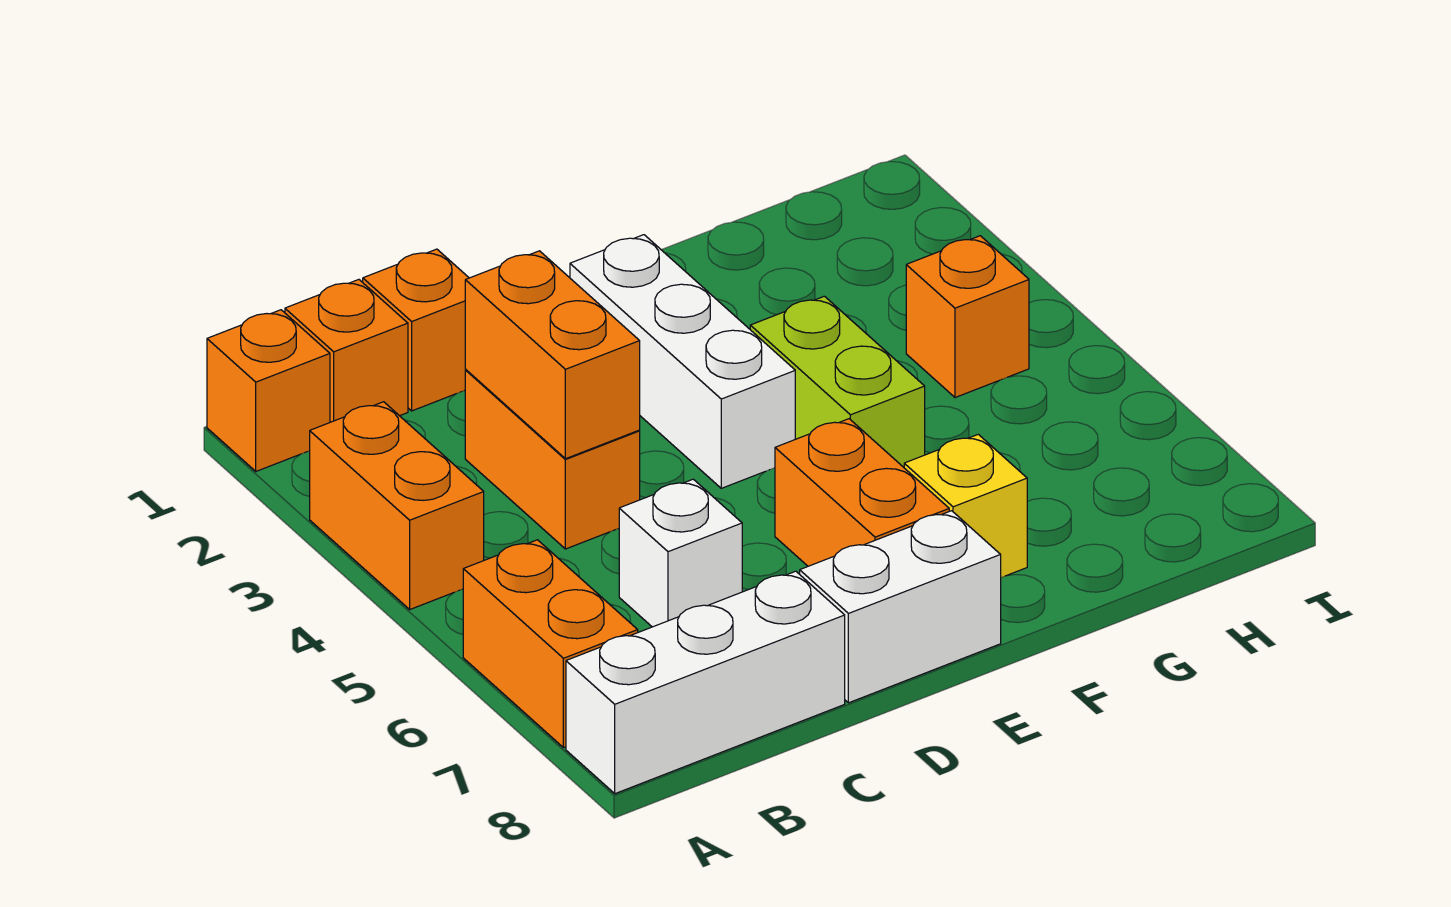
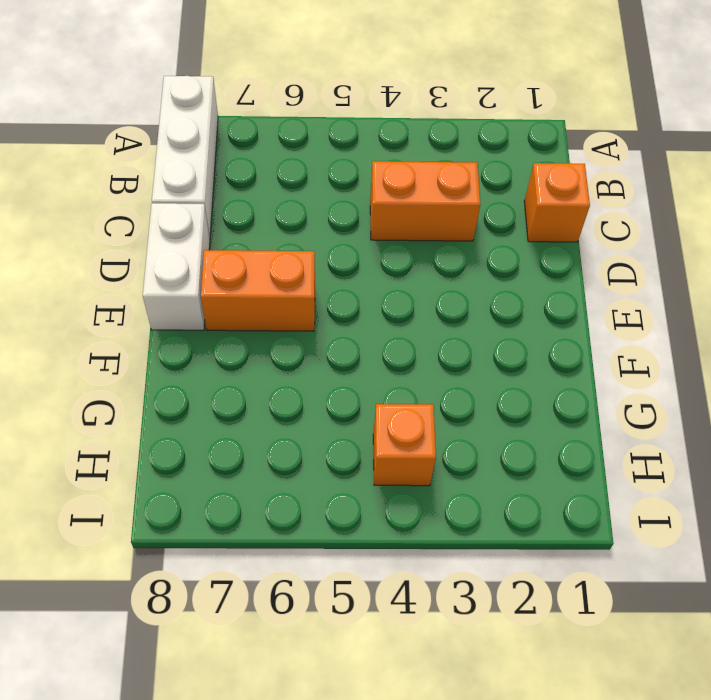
none -> orange brick A1 level 1
none -> orange brick A3:A4 level 1
none -> orange brick A6:A7 level 1

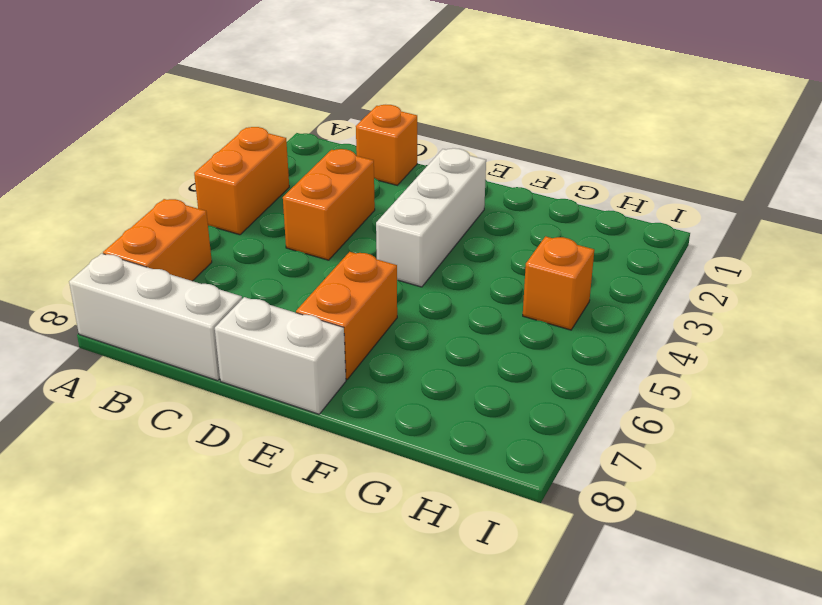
none -> orange brick A1 level 1
none -> orange brick B1 level 1
none -> white brick C6 level 1

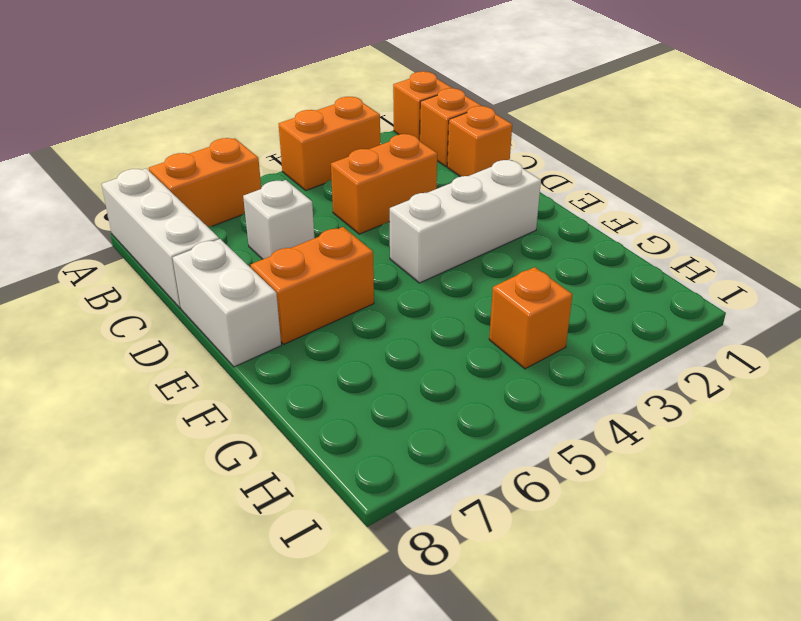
none -> lime brick F4:F5 level 1
none -> yellow brick F7 level 1
none -> orange brick C3:C4 level 2

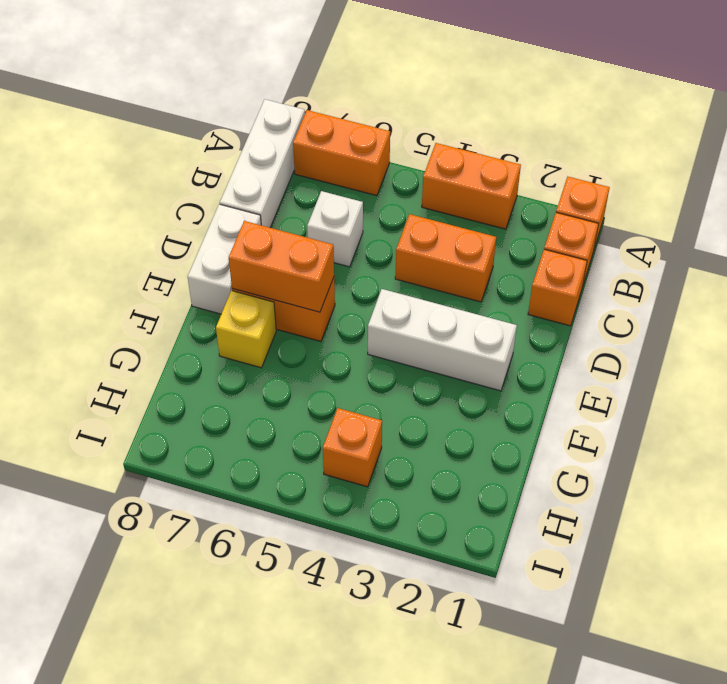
orange brick E6:E7 level 2 -> orange brick C3:C4 level 2
none -> lime brick F4:F5 level 1

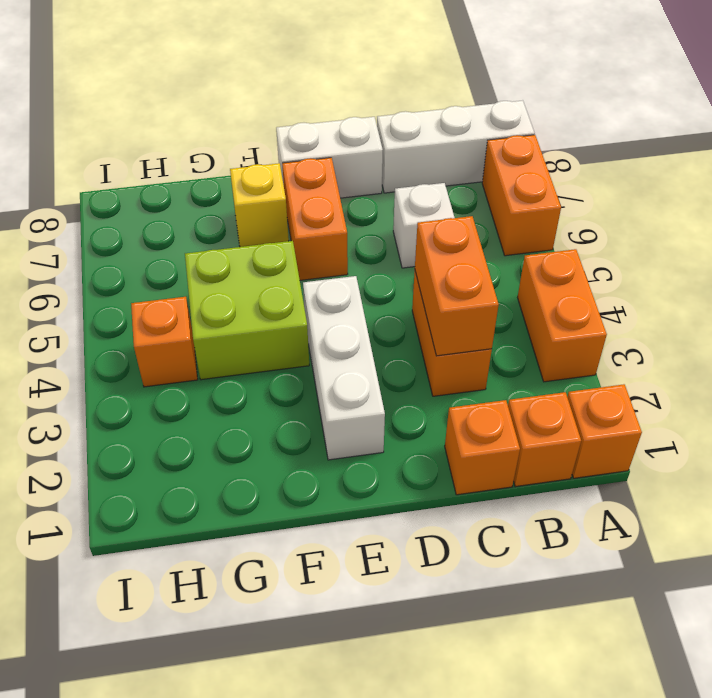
lime brick F4:G5 level 1 -> lime brick F4:F5 level 1

